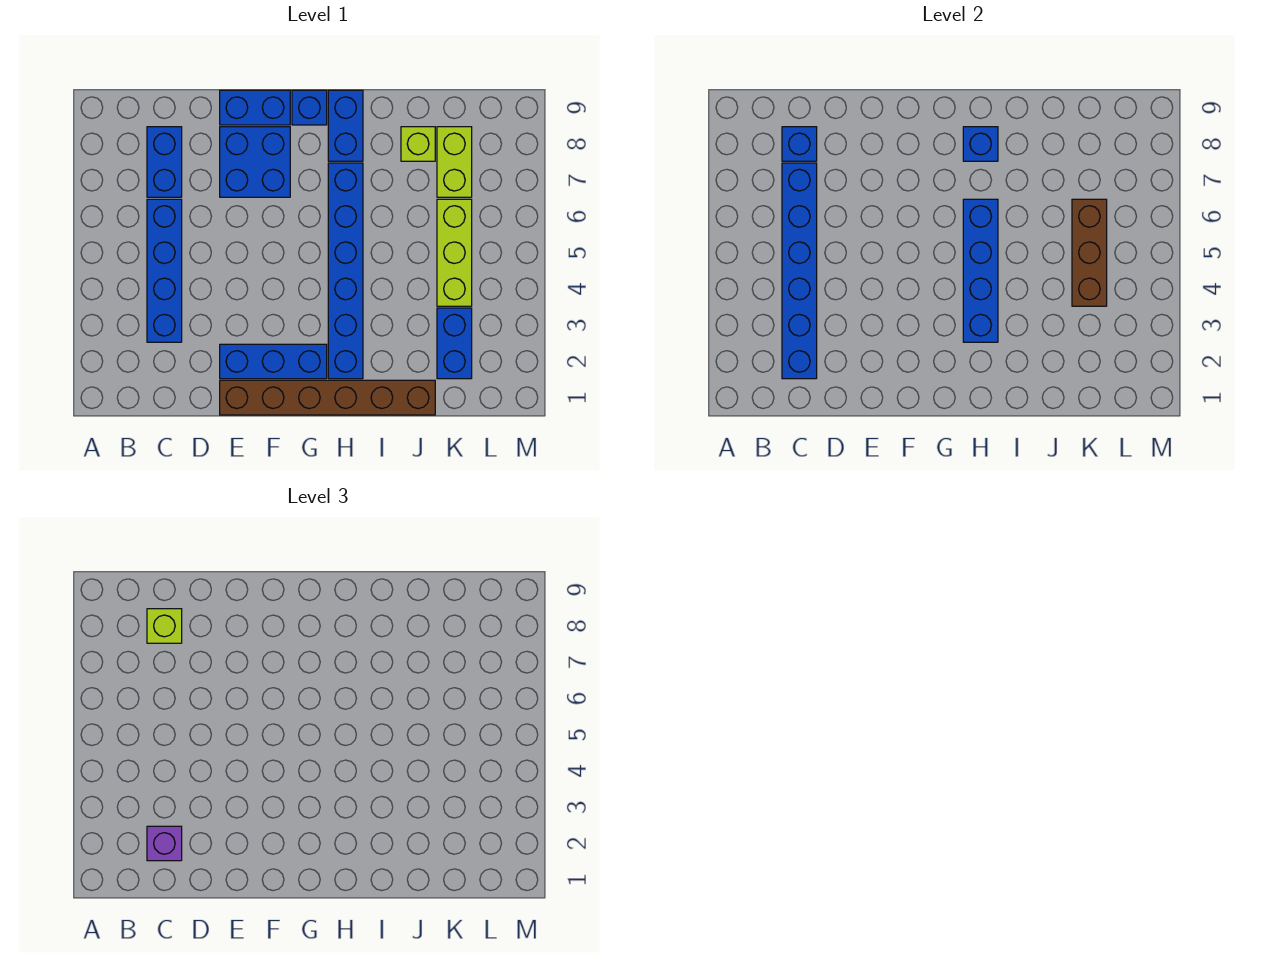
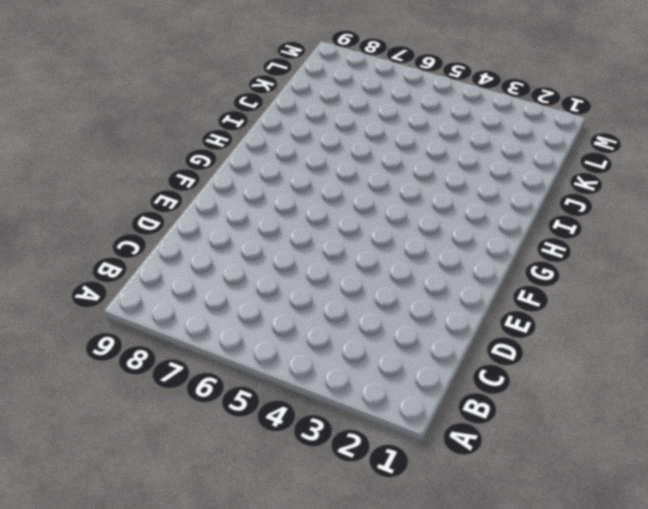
none -> blue brick C3:C6 level 1
none -> blue brick C7:C8 level 1
none -> brown brick E1:J1 level 1

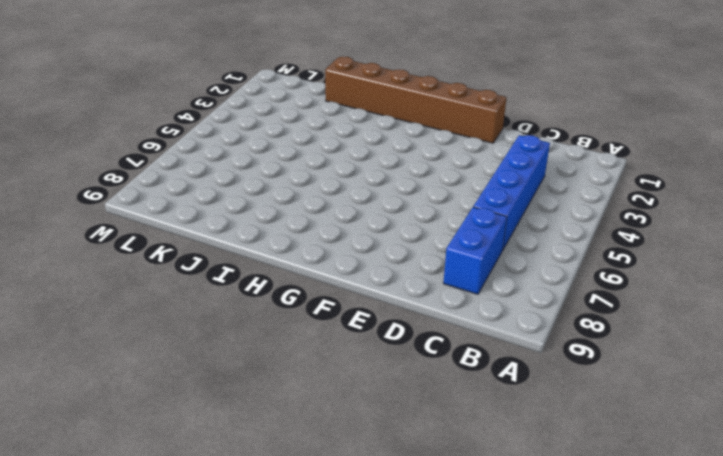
none -> blue brick E2:G2 level 1
none -> blue brick E7:F8 level 1
none -> blue brick E9:F9 level 1

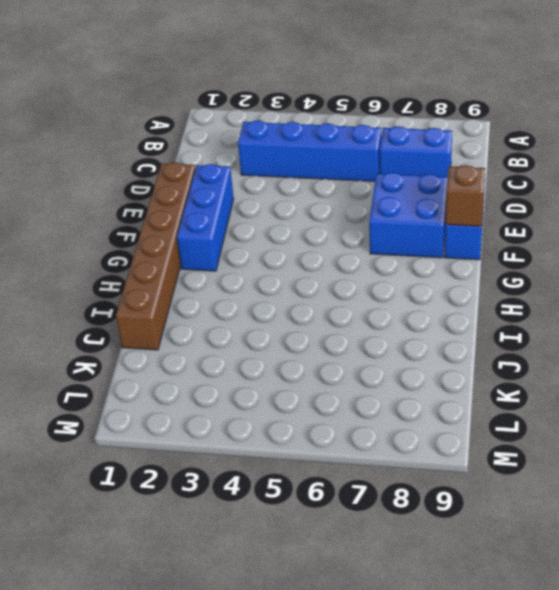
brown brick F9 level 2 -> none
none -> blue brick G9 level 1
none -> blue brick H2:H7 level 1
none -> blue brick H8:H9 level 1

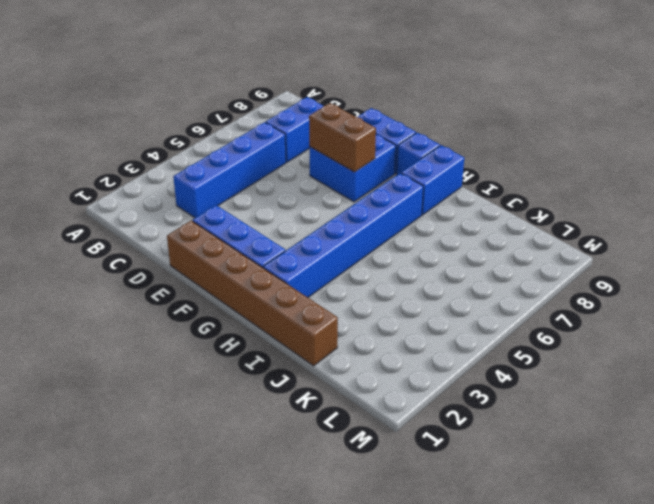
brown brick E7:F7 level 2 -> none
none -> lime brick J8 level 1
none -> blue brick K2:K3 level 1
none -> lime brick K4:K6 level 1

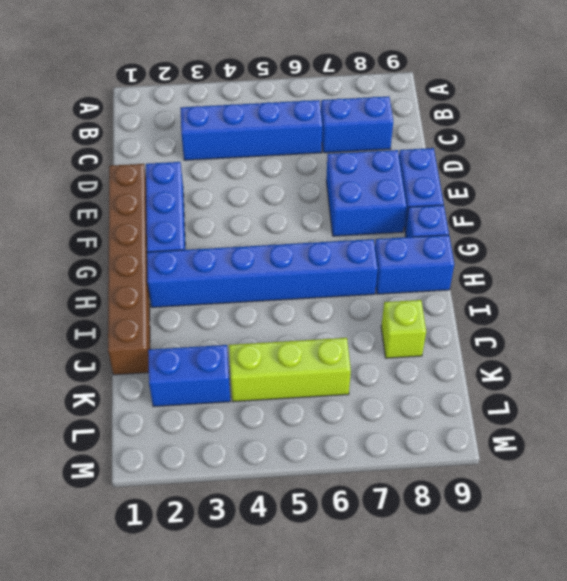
none -> lime brick K7:K8 level 1
none -> blue brick C2:C7 level 2
none -> blue brick C8 level 2

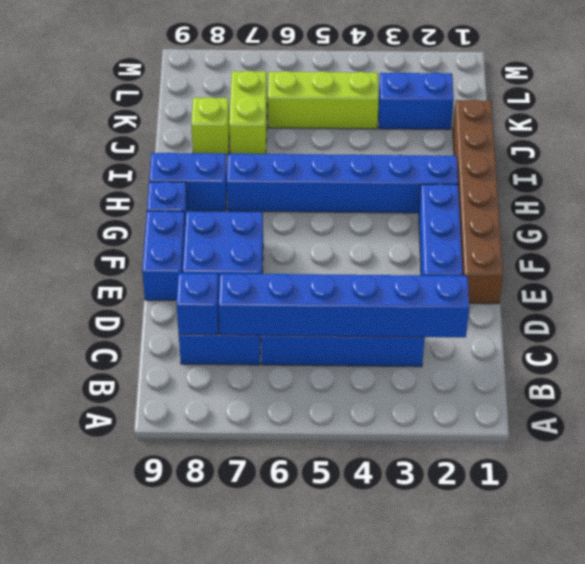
lime brick J7:K7 level 1 -> lime brick K7:K8 level 1
none -> blue brick H3:H6 level 2
none -> blue brick H8 level 2
none -> brown brick K4:K6 level 2

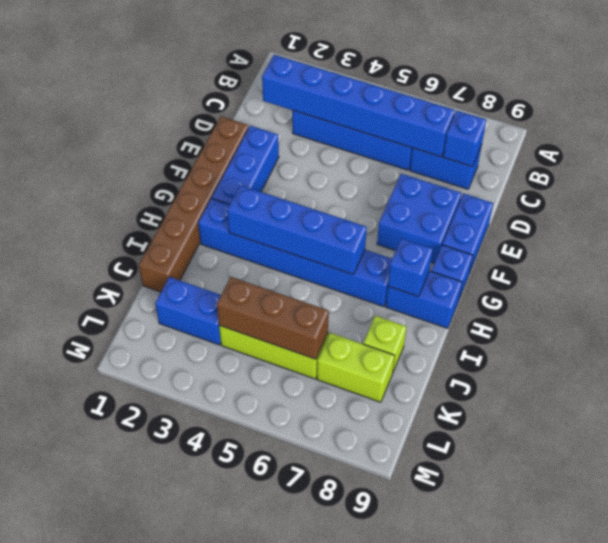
none -> purple brick C2 level 3
none -> lime brick C8 level 3

